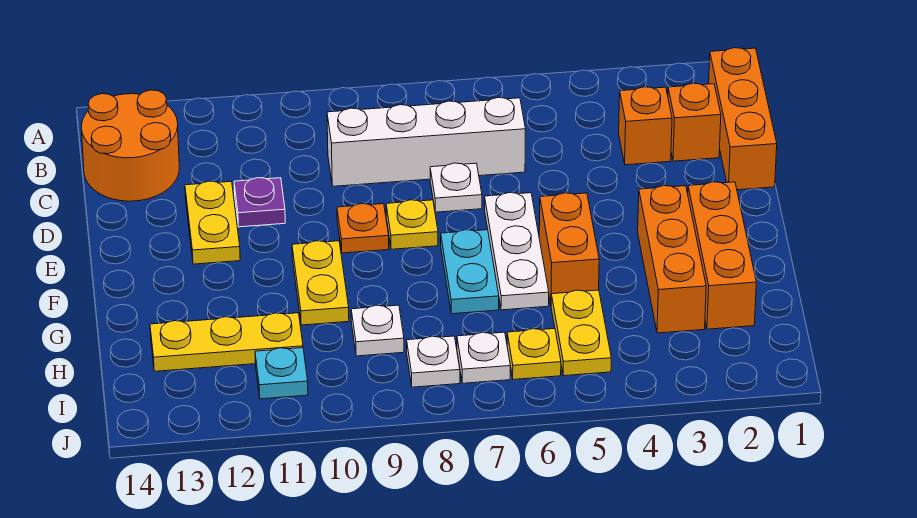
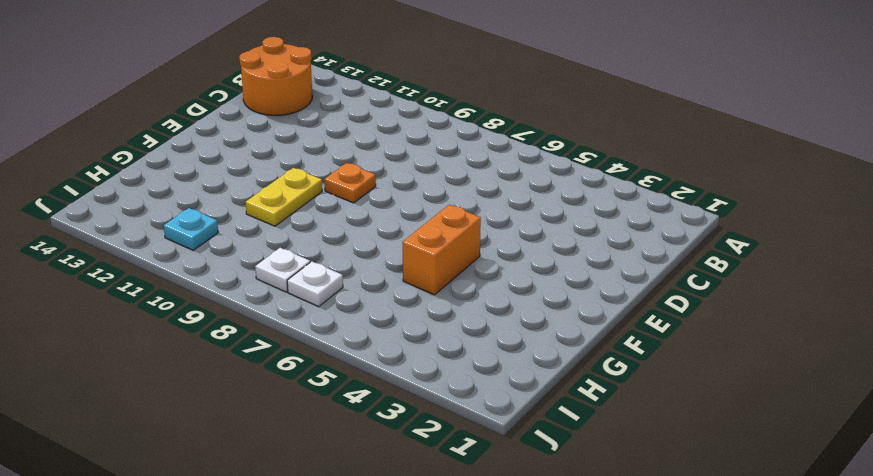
none -> orange brick B1:D1 level 1
none -> orange brick C2 level 1
none -> orange brick C3 level 1

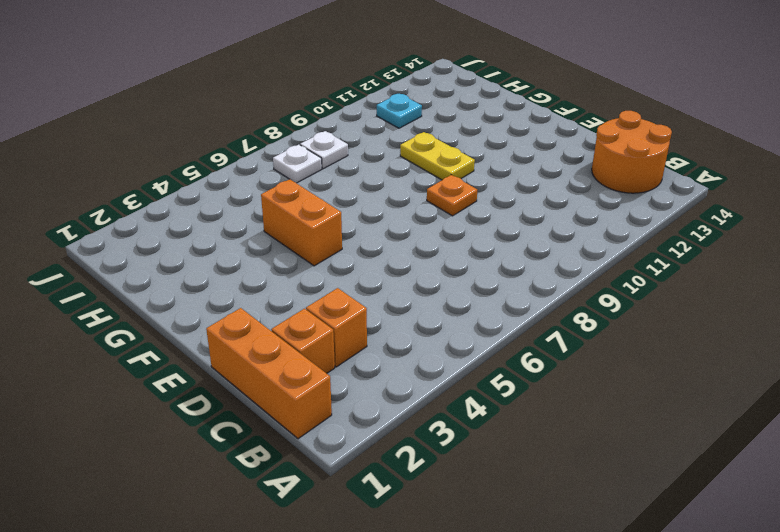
none -> white brick C6:C9 level 1
none -> white plate D7 level 1
none -> purple plate D11 level 1

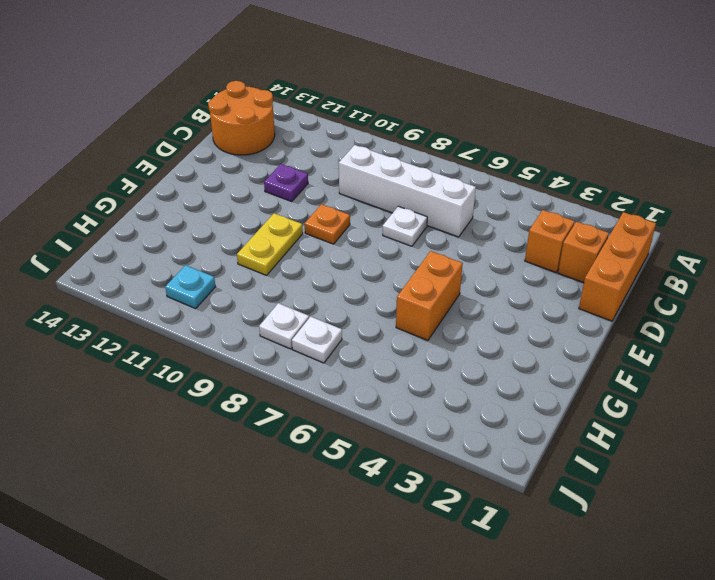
none -> yellow plate D12:E12 level 1
none -> white plate E6:G6 level 1
none -> yellow plate E8 level 1

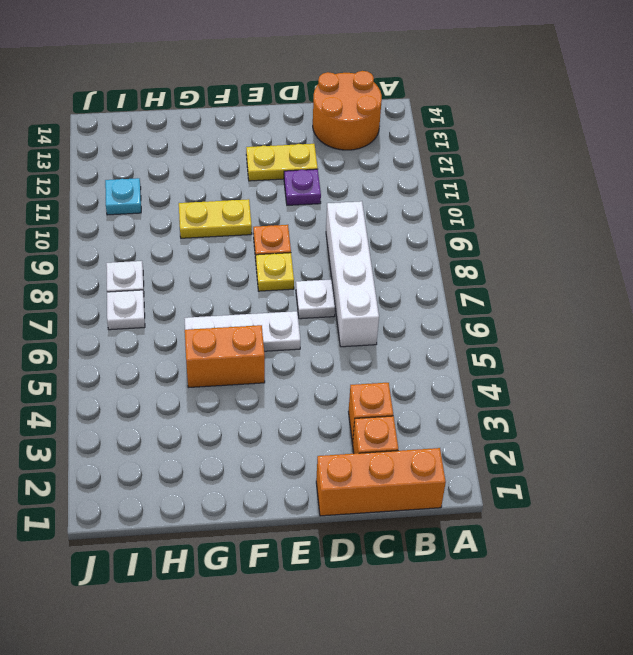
none -> orange brick F2:H2 level 1
none -> orange brick F3:H3 level 1
none -> cyan plate F7:G7 level 1

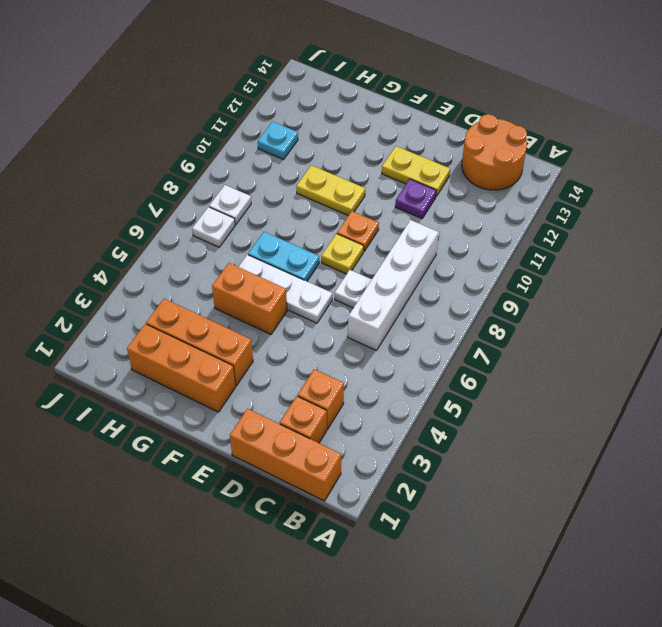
none -> yellow plate H5:I5 level 1
none -> white plate H9 level 1
none -> yellow plate H11:H13 level 1

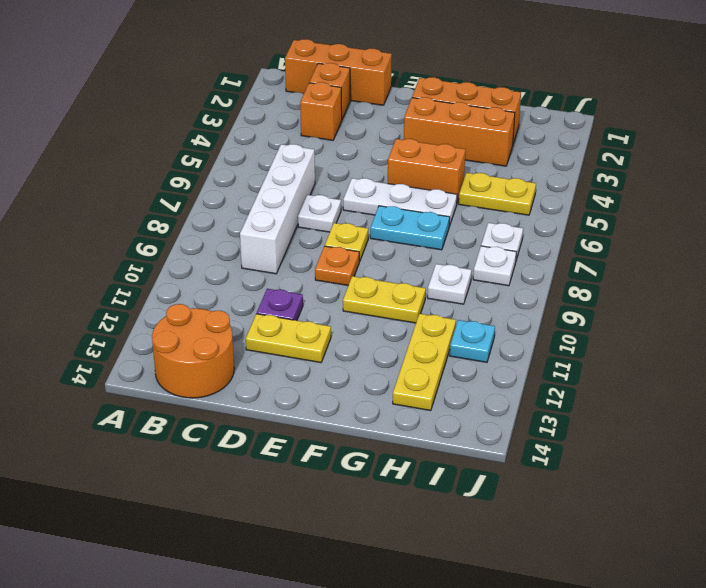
none -> yellow plate I6 level 1

